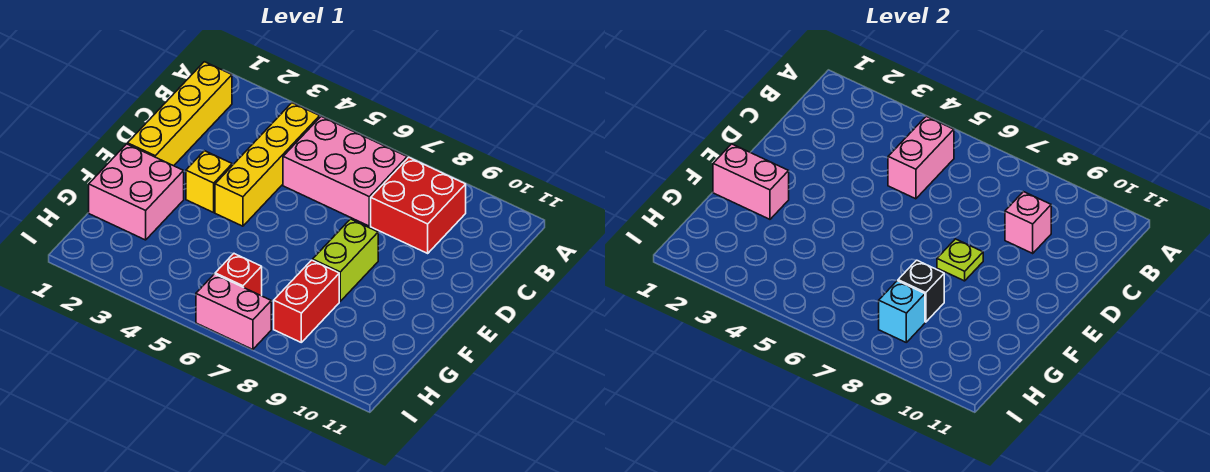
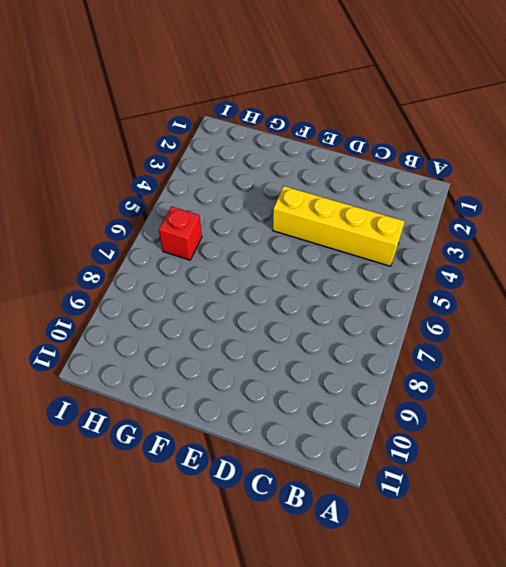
none -> yellow brick B1:E1 level 1
none -> pink brick B5:C7 level 1
none -> red brick B8:C9 level 1

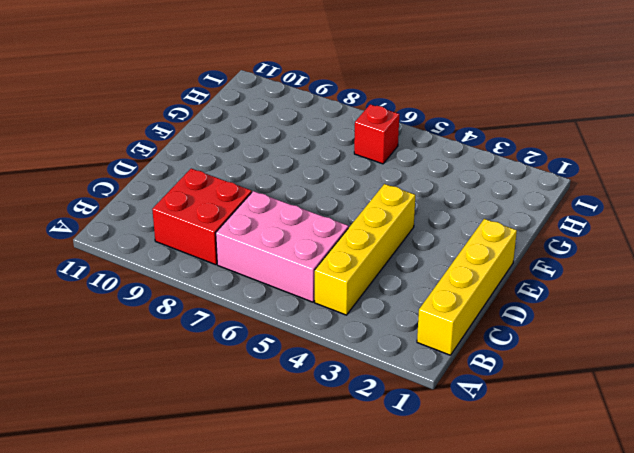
none -> yellow brick E3 level 1
none -> lime brick E8:F8 level 1
none -> pink brick F1:G2 level 1

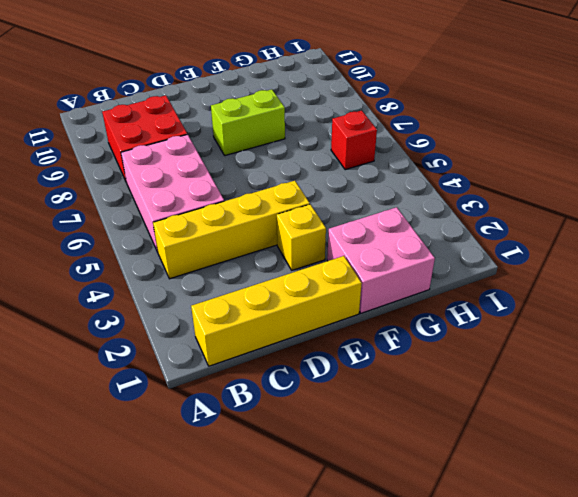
none -> red brick G8:H8 level 1
none -> pink brick I6:I7 level 1
none -> pink brick B5:C5 level 2

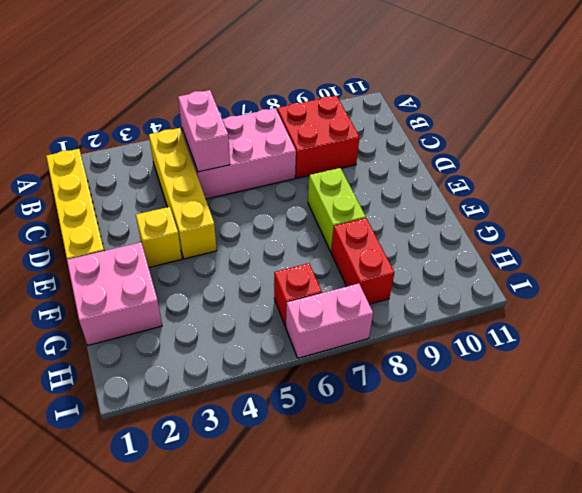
none -> pink brick C9 level 2
none -> lime plate E8 level 2
none -> pink brick F1:F2 level 2

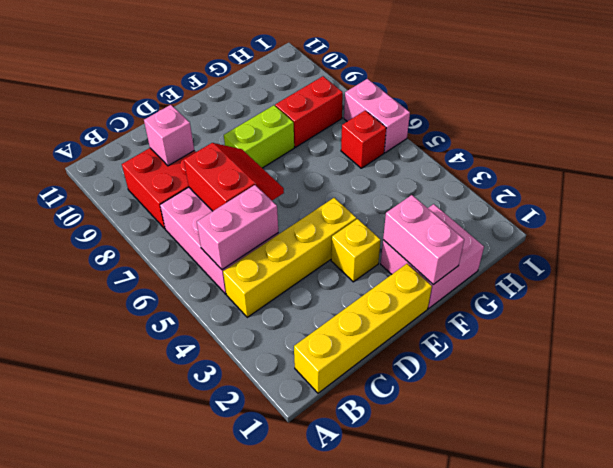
red slope C6:D7 level 2 top C -> none
none -> lime plate E8 level 2
none -> black brick G8 level 2
none -> cyan brick H8 level 2

